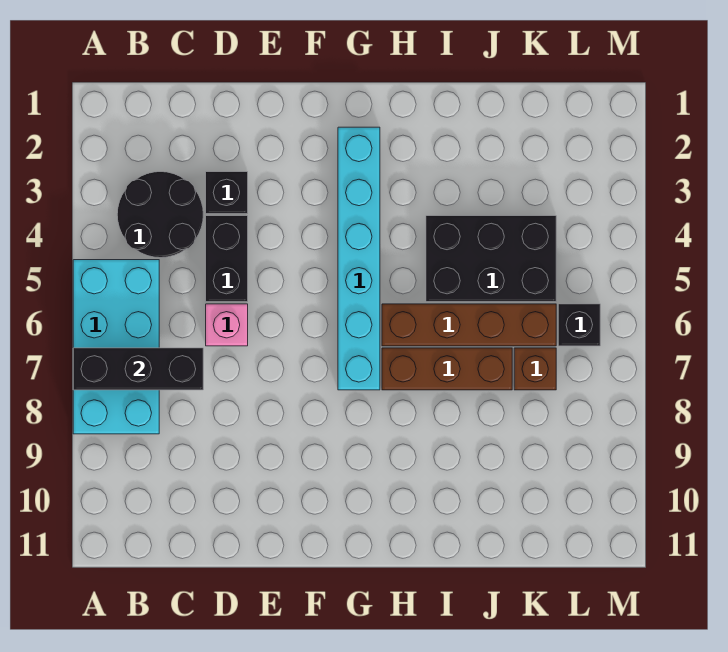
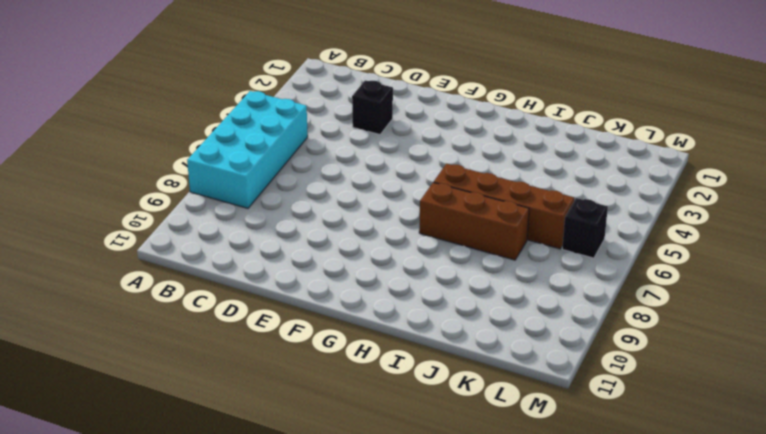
none -> black round brick B3:C4 level 1
none -> black brick D4:D5 level 1
none -> pink brick D6 level 1

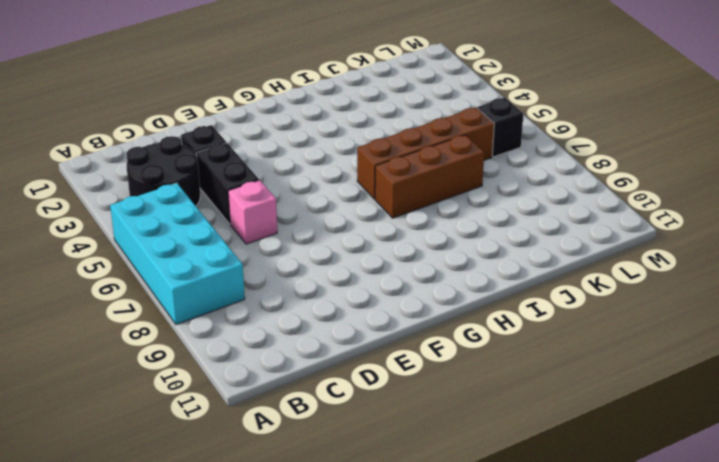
none -> cyan brick G2:G7 level 1
none -> black brick I4:K5 level 1
none -> brown brick K7 level 1

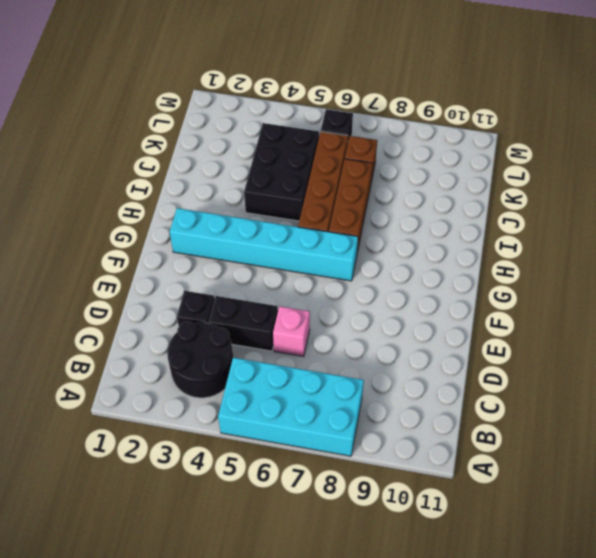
none -> black brick A7:C7 level 2

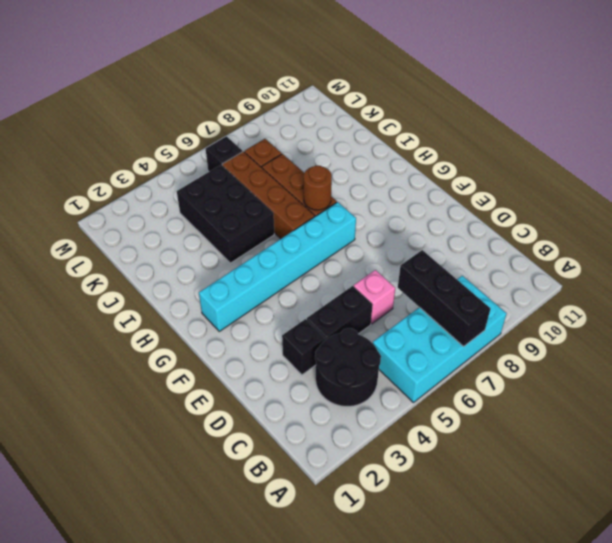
brown round brick H7 level 2 -> none

